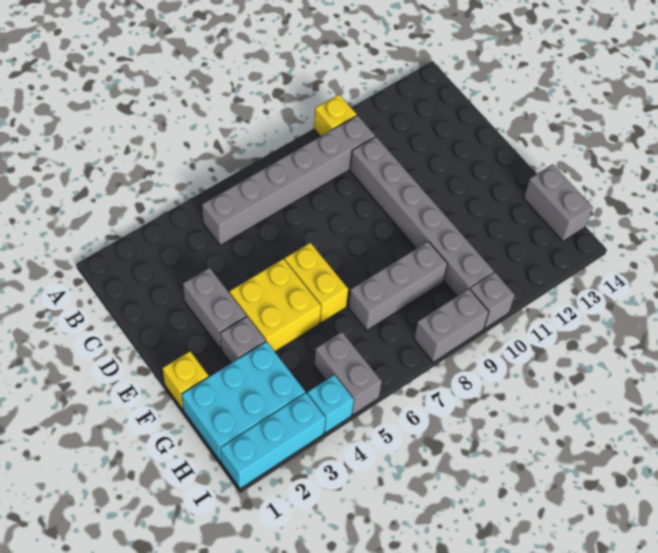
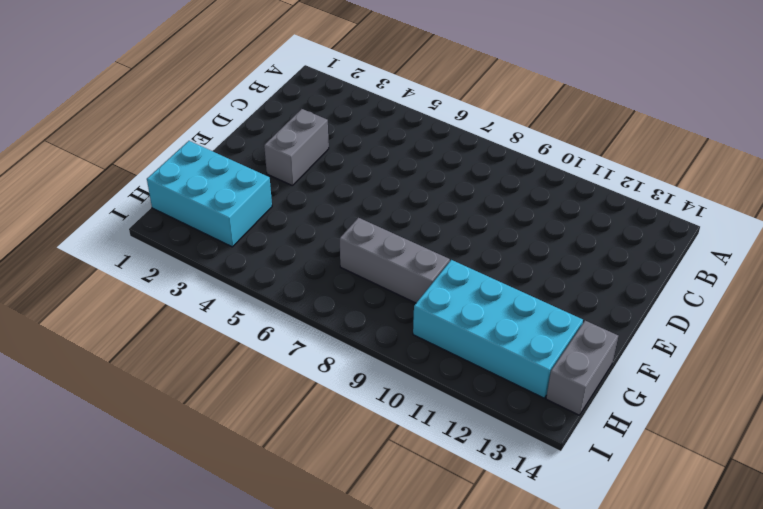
cyan brick G10:H13 level 1 -> grey brick C10:H10 level 1
none -> yellow brick A10 level 1
none -> grey brick B5:B10 level 1
none -> yellow brick E4:F5 level 1

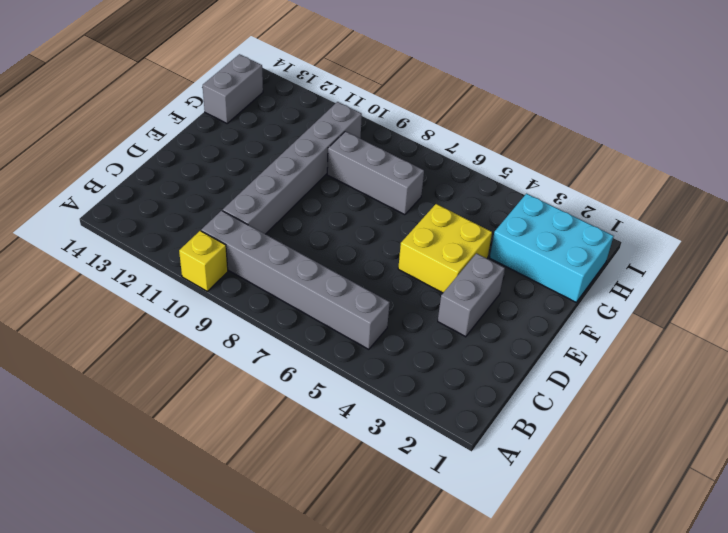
none -> yellow brick E6:F6 level 1
none -> yellow brick F1 level 1
none -> grey brick F3 level 1

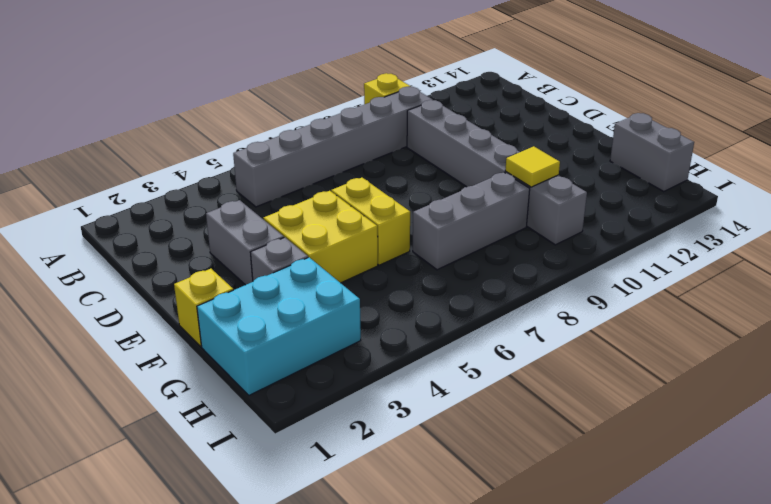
yellow tile G10 level 2 -> none
none -> grey brick H5:I5 level 1
none -> cyan brick I1:I3 level 1
none -> cyan brick I4 level 1

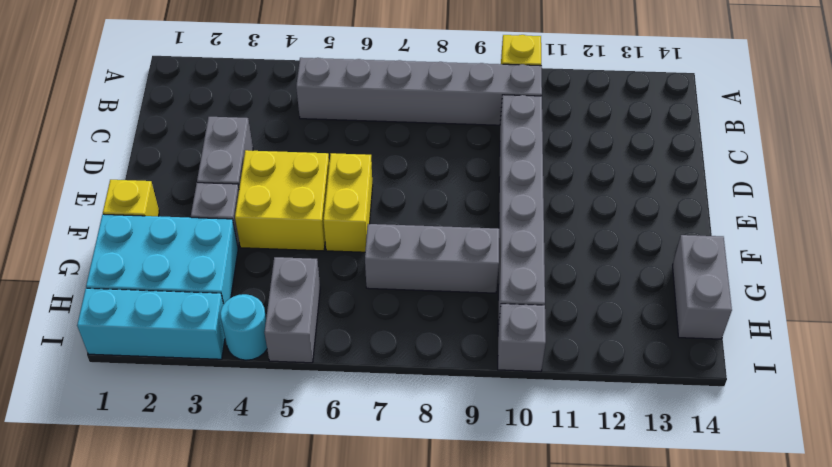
cyan round brick I4 level 1 -> cyan brick I4 level 1
none -> grey brick I8:I9 level 1

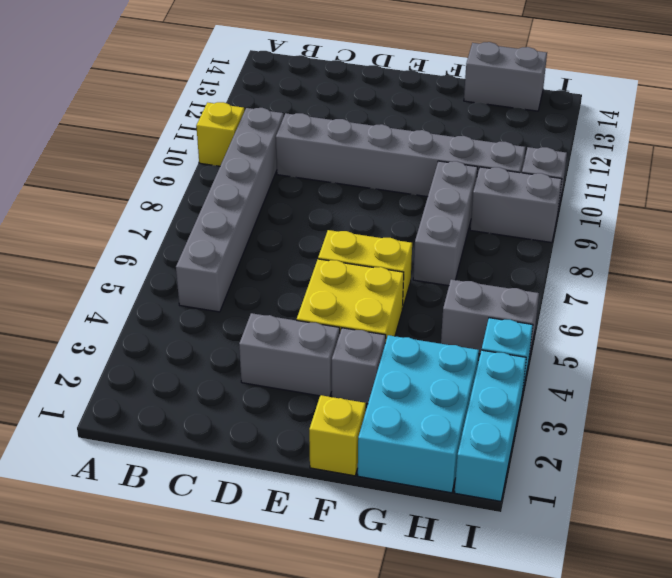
grey brick H9:I9 level 1 -> grey brick I8:I9 level 1

